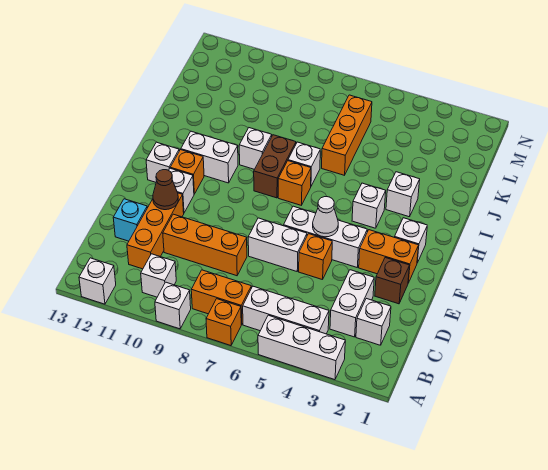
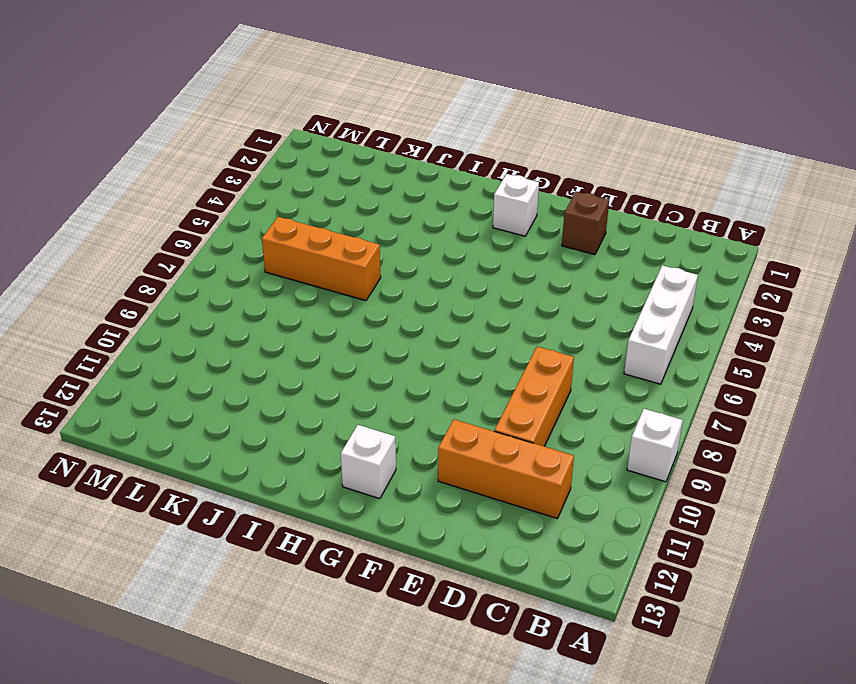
none -> white brick A3:A5 level 1
none -> orange brick A7 level 1
none -> white brick A12 level 1
none -> orange brick B7:B8 level 1

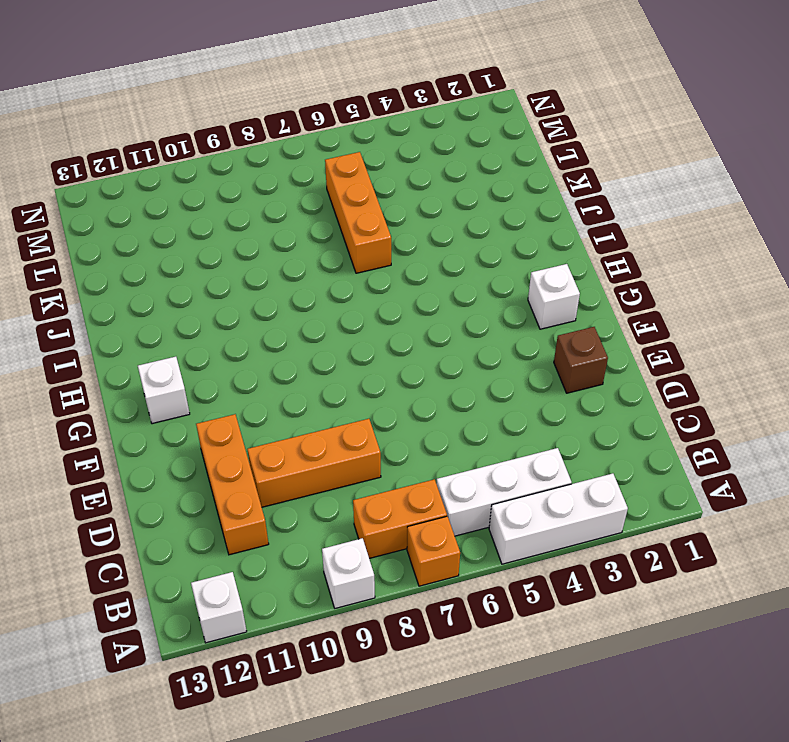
none -> white brick B10 level 1
none -> white brick C2 level 1
none -> white brick C3:D3 level 1
none -> cyan brick D12 level 1

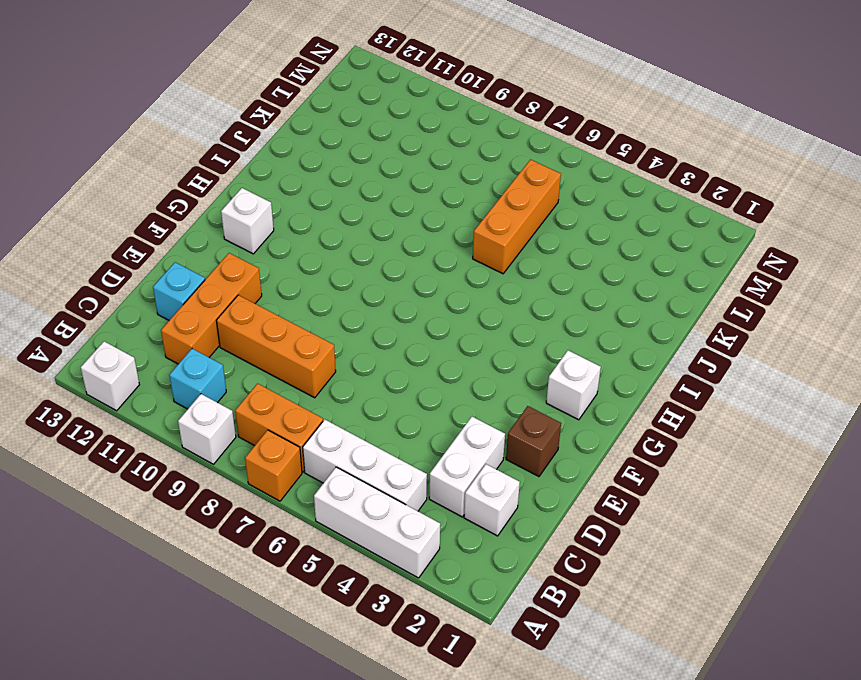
cyan brick B10 level 1 -> white brick B10 level 1
none -> orange brick E5 level 1
none -> white brick E6:E7 level 1
none -> orange brick F2:F3 level 1
none -> white brick F4:F6 level 1

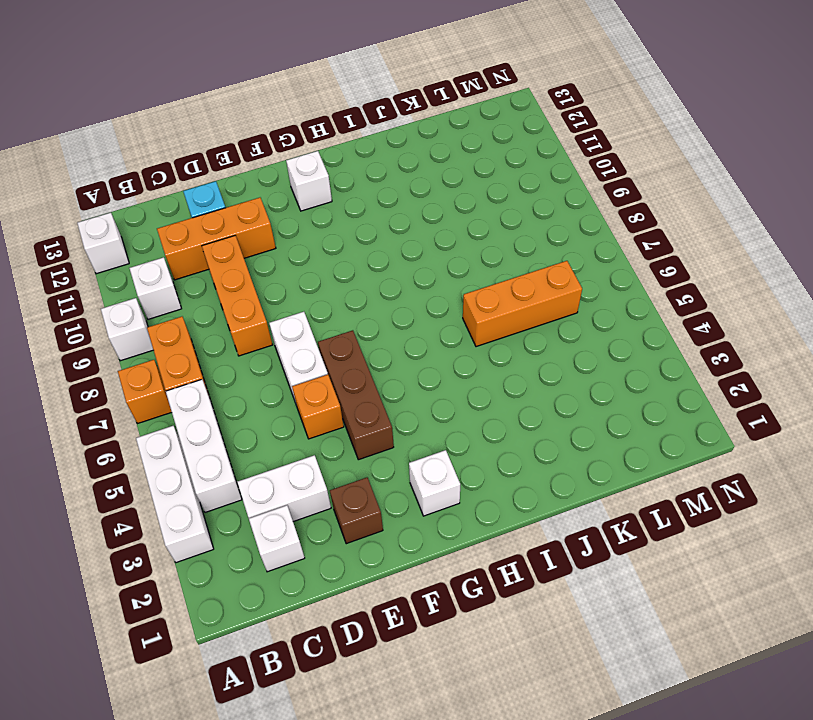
brown brick F4:F6 level 1 -> white brick F4:F6 level 1
none -> orange brick F2:F3 level 1
none -> white brick F11 level 1
none -> orange brick G11 level 1
none -> white brick H4 level 1

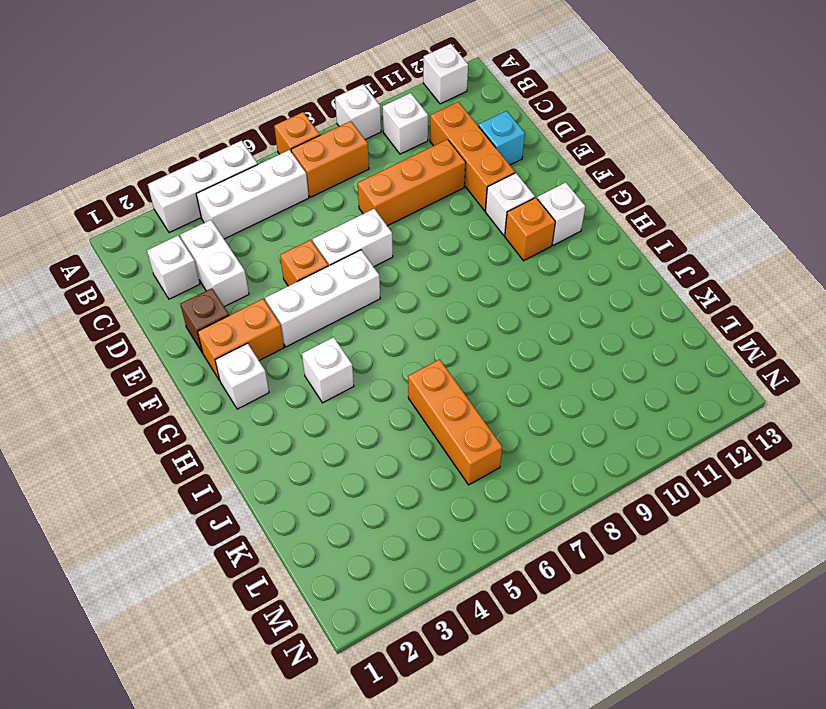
none -> orange brick H7 level 1
none -> brown brick H8:I8 level 1
none -> white brick H10:H11 level 1
none -> white brick I3 level 1

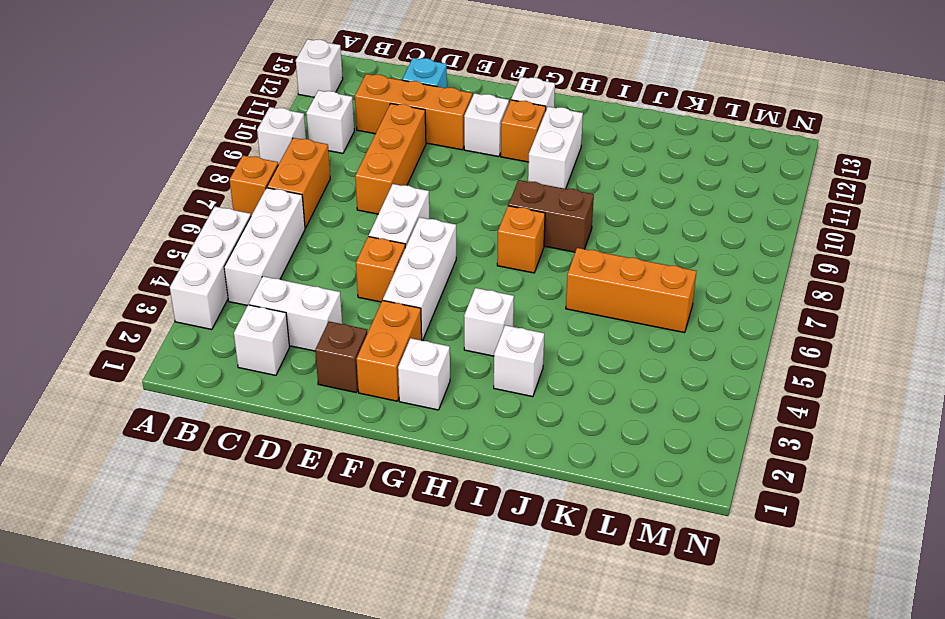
none -> white brick I7 level 1
none -> white brick I9 level 1
none -> brown cone E11 level 2
none -> white cone F5 level 2

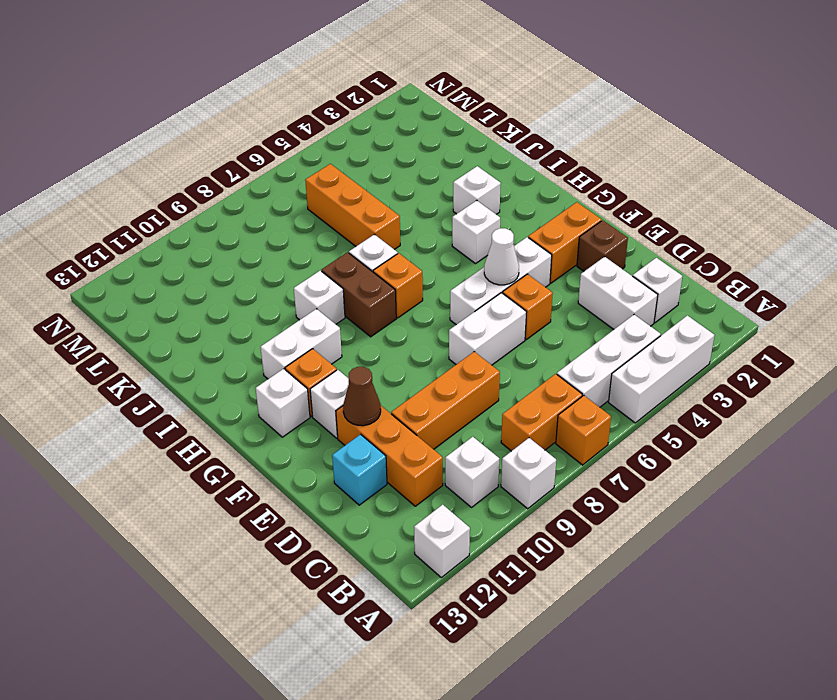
none -> white brick G2 level 1

